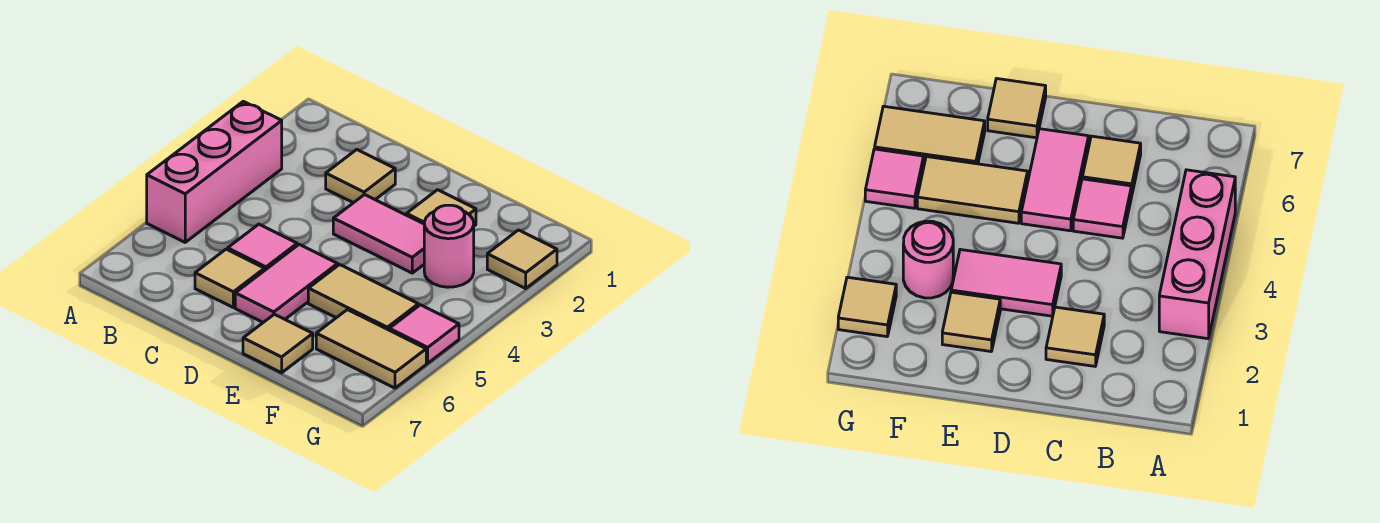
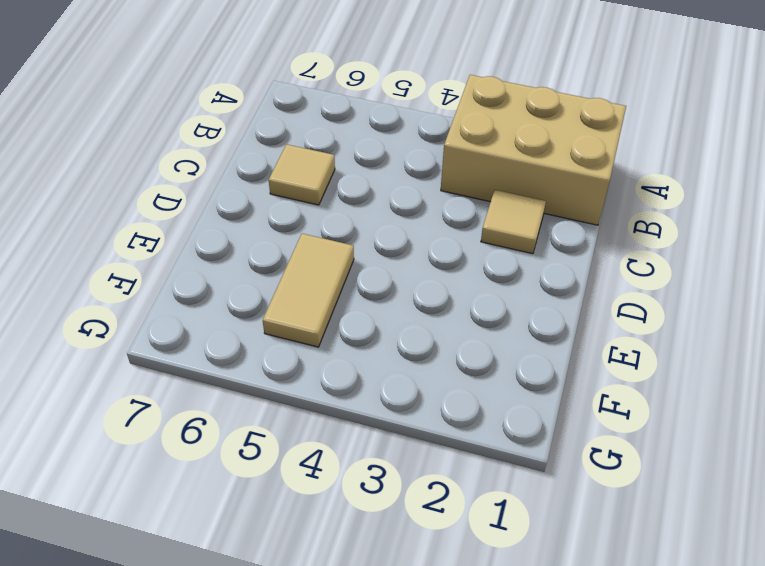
tan brick A1:B3 level 1 -> pink brick A3:A5 level 1
none -> pink tile C5 level 1
none -> pink tile D3:E3 level 1
none -> pink tile D5:D6 level 1

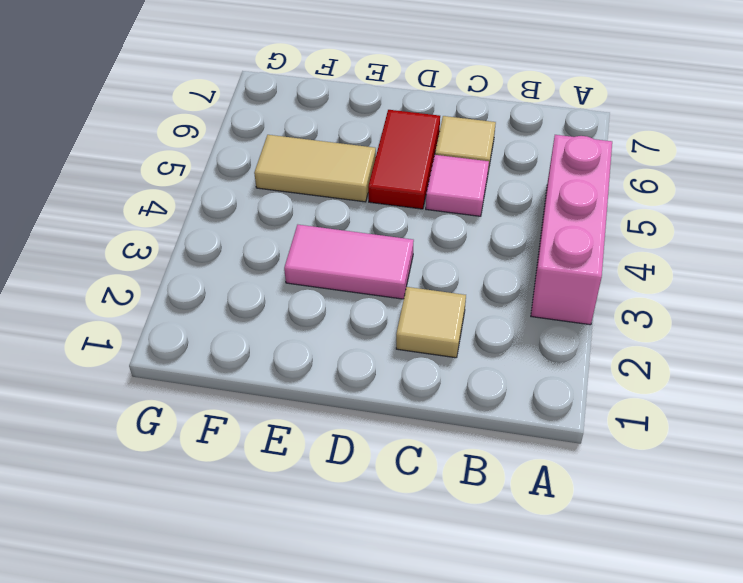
red tile D5:D6 level 1 -> pink tile D5:D6 level 1
none -> tan tile E2 level 1
none -> tan tile E7 level 1
none -> pink round brick F3 level 1

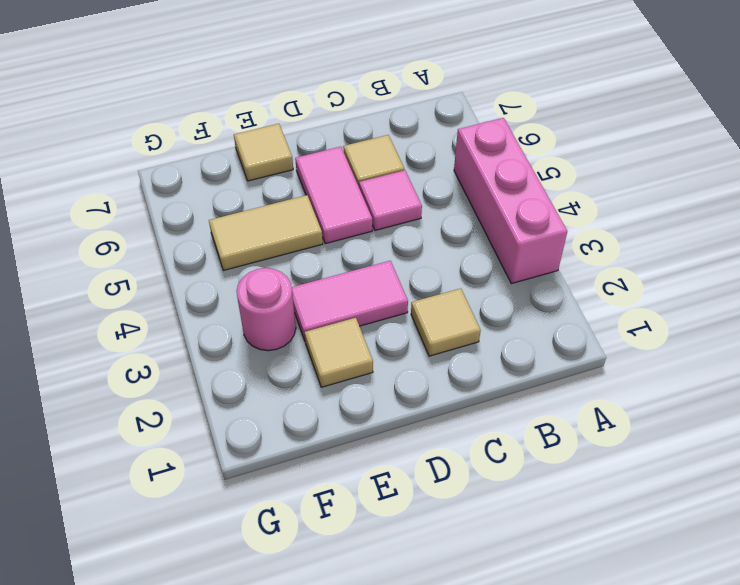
none -> tan tile F6:G6 level 1
none -> tan tile G2 level 1
none -> pink tile G5 level 1

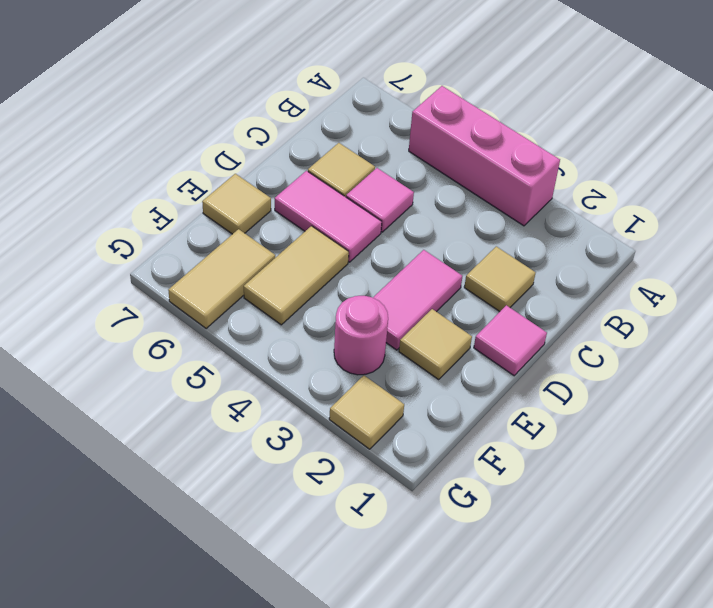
pink tile D1 level 1 -> pink tile G5 level 1

